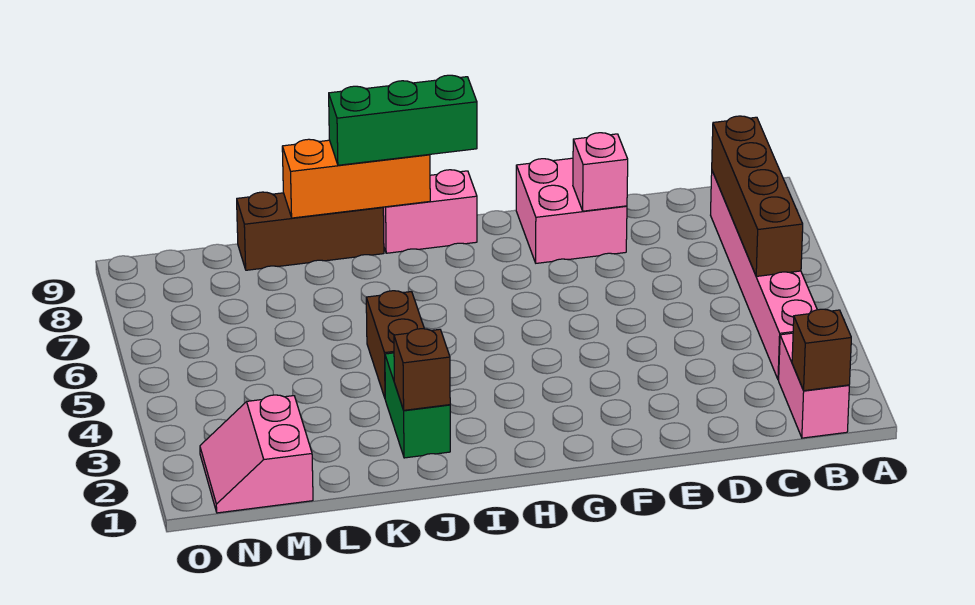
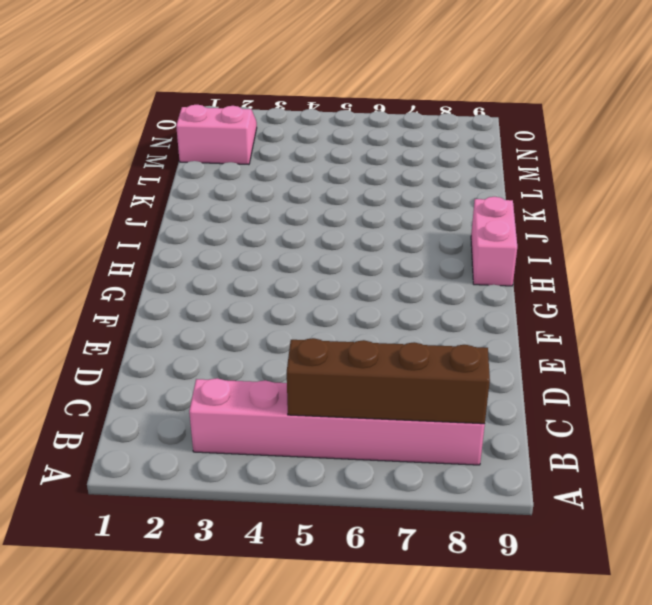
none -> pink brick B1:B2 level 1
none -> pink brick E8:F9 level 1
none -> green brick J2:J3 level 1

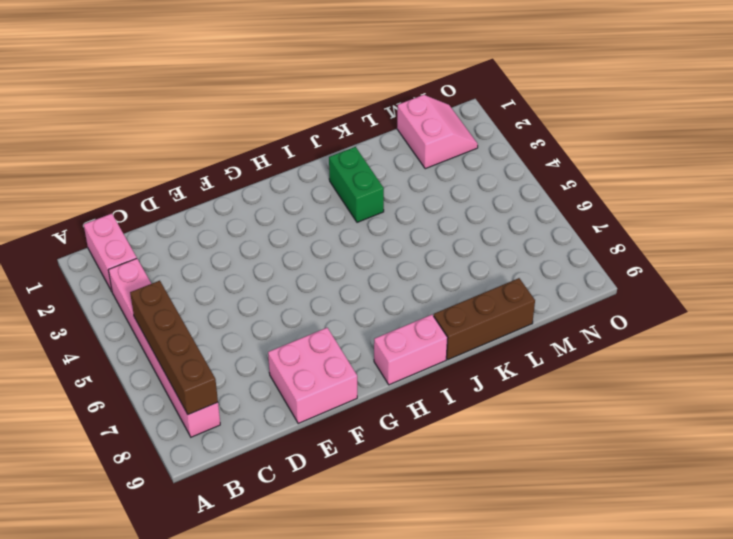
none -> brown brick J4:J5 level 1
none -> brown brick B1 level 2
none -> pink brick E8 level 2

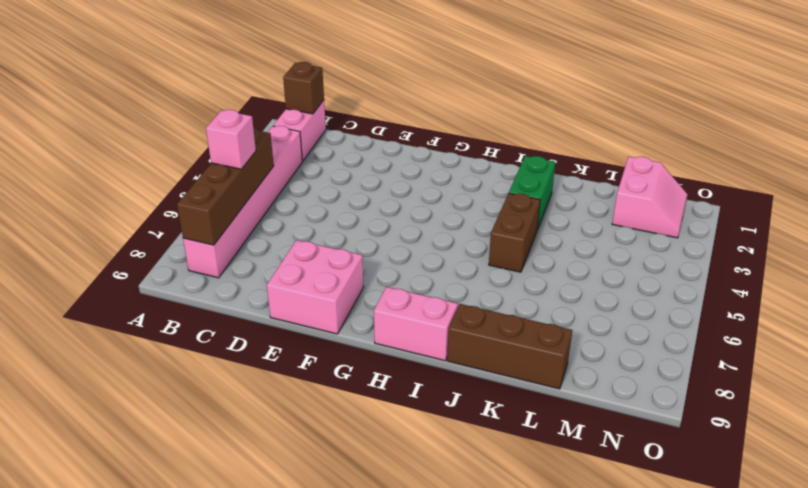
pink brick B6 level 3 -> pink brick E8 level 2
none -> orange brick I9:K9 level 2
none -> brown brick J2 level 2
none -> green brick H9:J9 level 3

